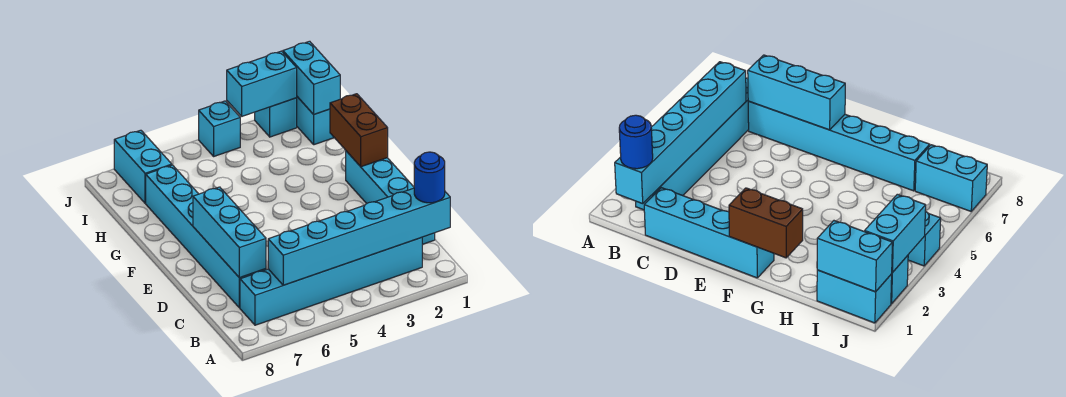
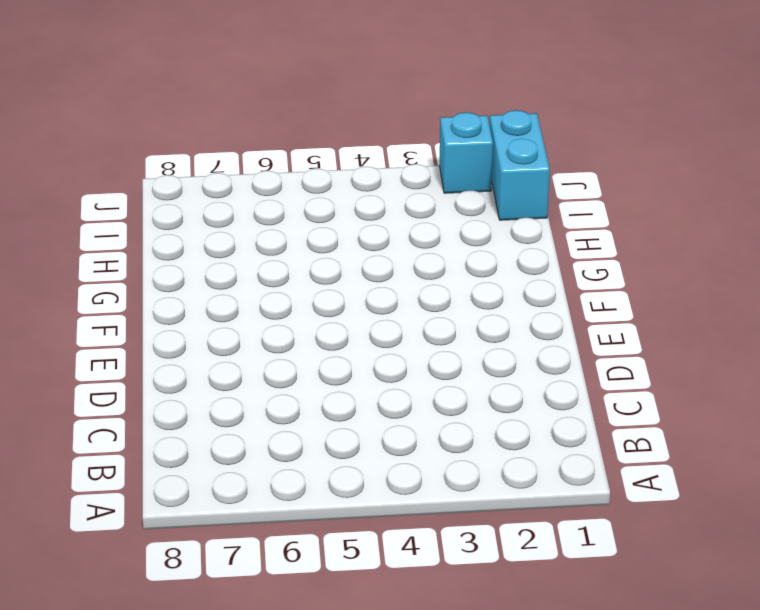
none -> cyan brick B2:B7 level 1
none -> cyan brick C1:F1 level 1
none -> cyan brick C7:H7 level 1

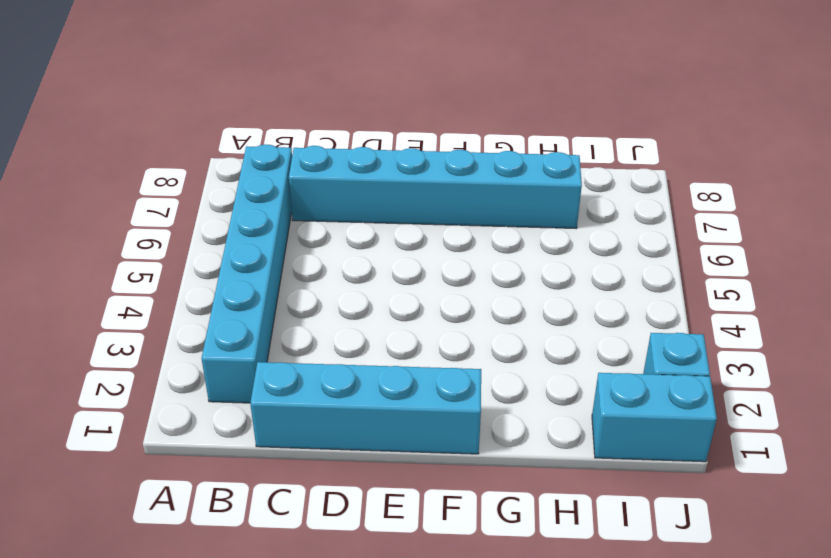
none -> cyan brick I7:J7 level 1
none -> cyan brick J4 level 1
none -> cyan brick B1:B6 level 2

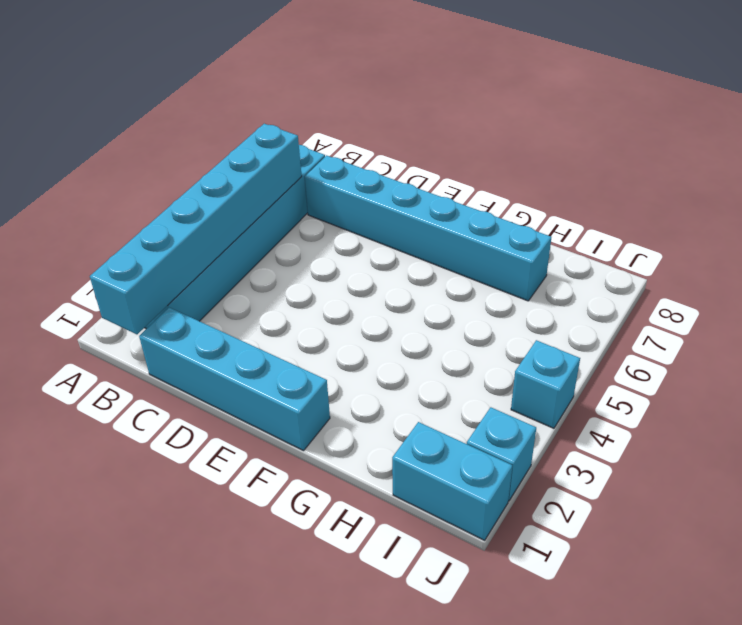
none -> cyan brick I7:J7 level 1
none -> cyan brick C7:E7 level 2
none -> brown brick F1:G1 level 2

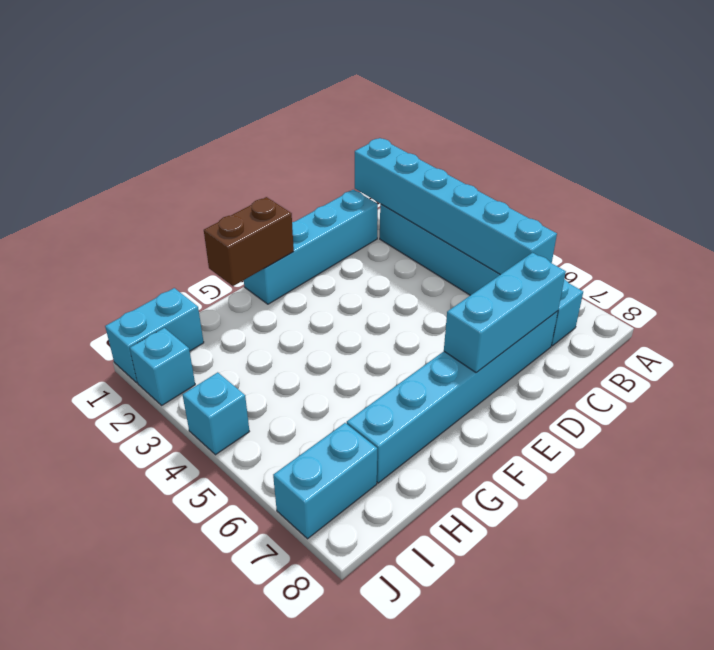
none -> cyan brick I1:J1 level 2
none -> cyan brick J2:J3 level 2
none -> blue round brick B1 level 3

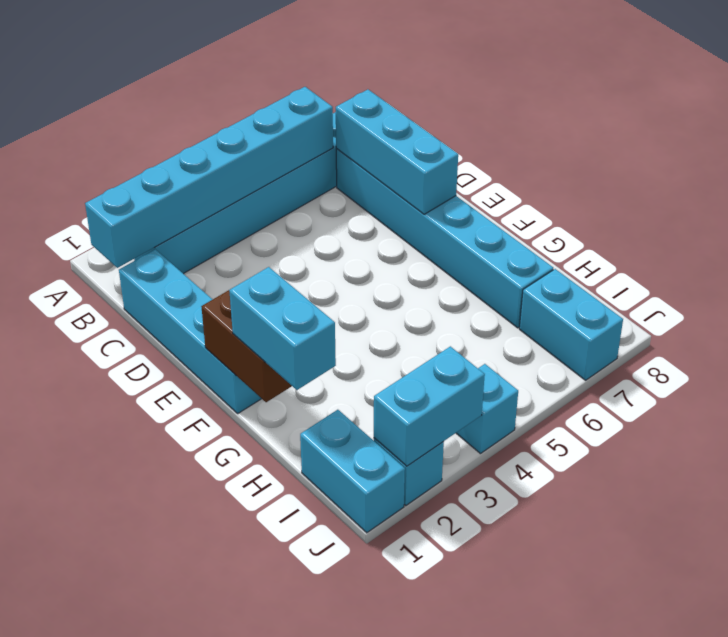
cyan brick G1:H1 level 3 -> cyan brick I1:J1 level 2
none -> blue round brick B1 level 3

